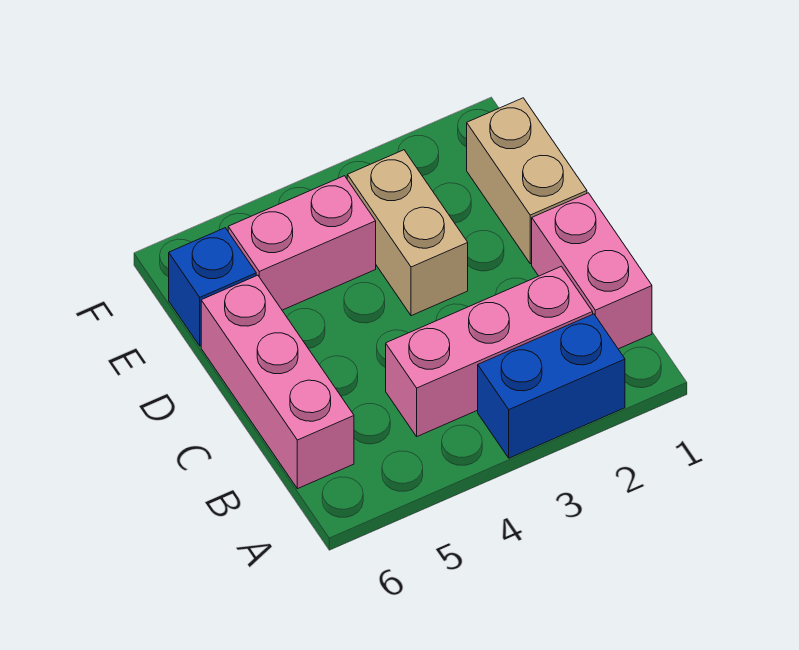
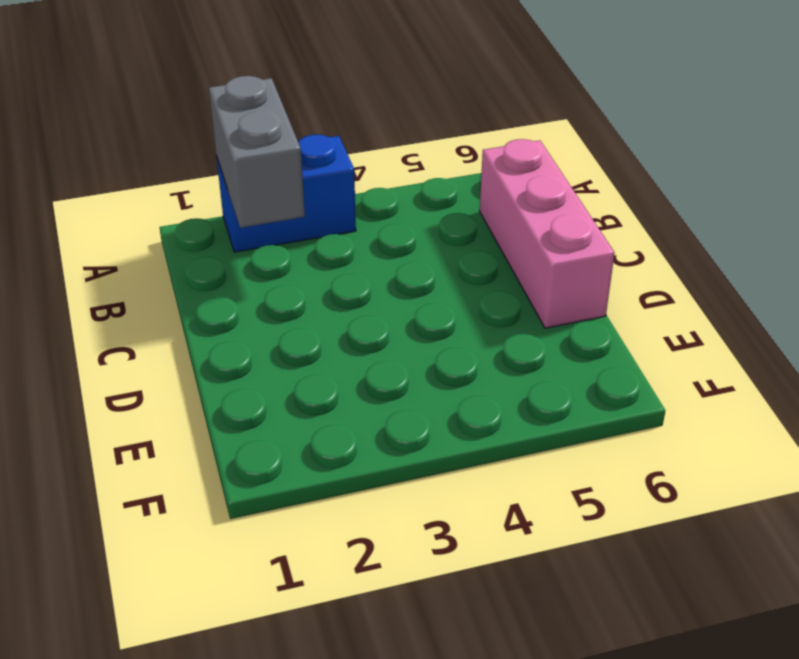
grey brick A2:B2 level 2 -> none
none -> pink brick B1:C1 level 1
none -> pink brick B2:B4 level 1

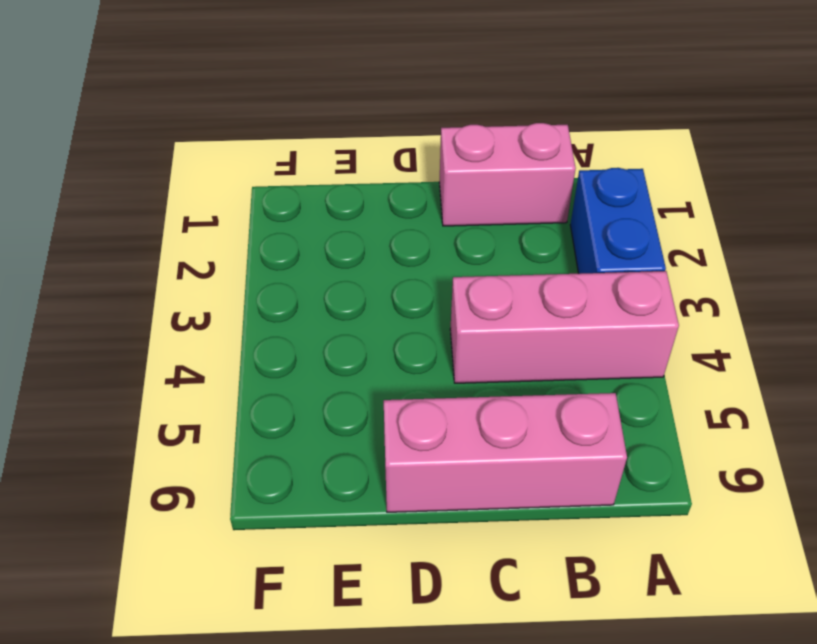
pink brick A4:C4 level 1 -> pink brick B2:B4 level 1
none -> tan brick D1:E1 level 1
none -> tan brick D3:E3 level 1

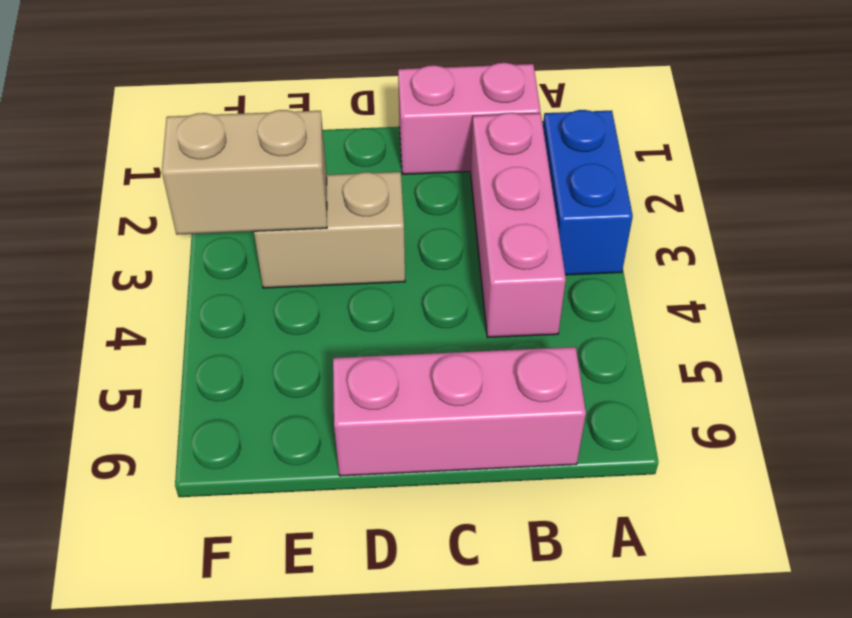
tan brick E3:F3 level 2 -> tan brick D1:E1 level 1
none -> pink brick E4:E5 level 1
none -> blue brick E6 level 1

